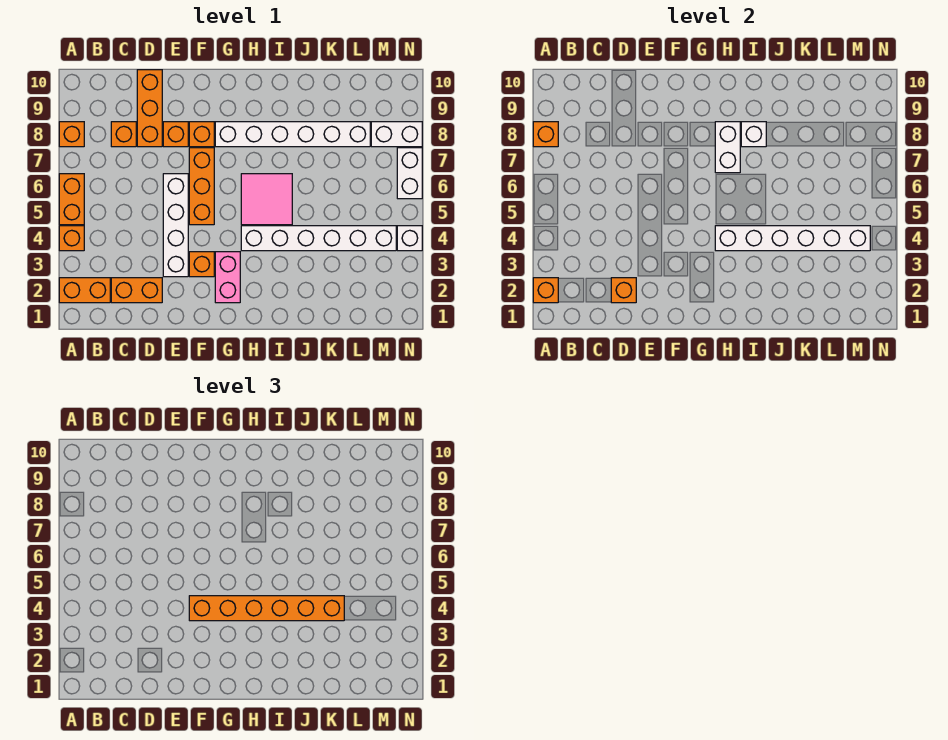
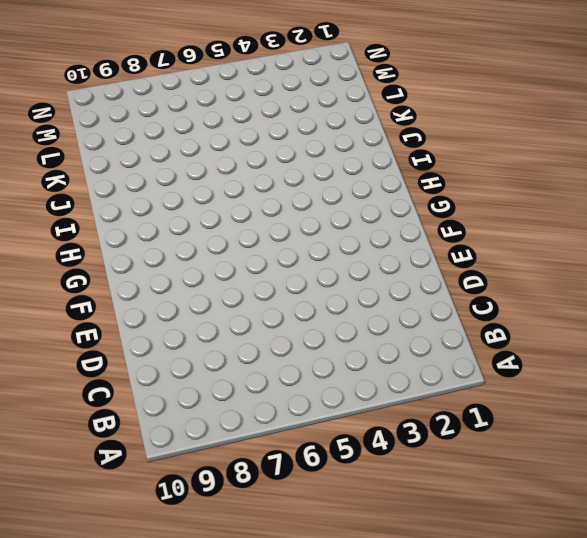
none -> orange brick A2:B2 level 1
none -> orange brick A4 level 1
none -> orange brick A5:A6 level 1

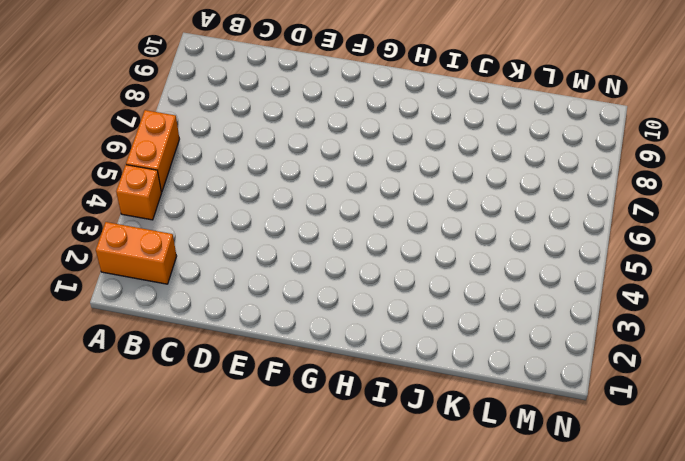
none -> orange brick A8 level 1
none -> orange brick C2:D2 level 1
none -> orange brick C8 level 1

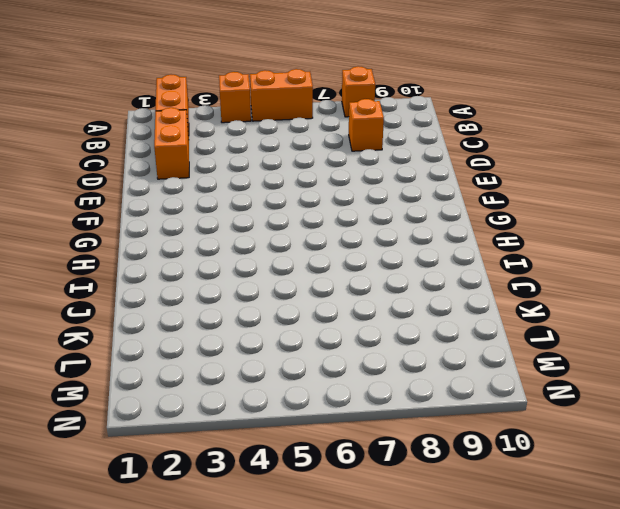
none -> orange brick D8:D10 level 1
none -> white brick E3:E6 level 1
none -> orange brick E8 level 1

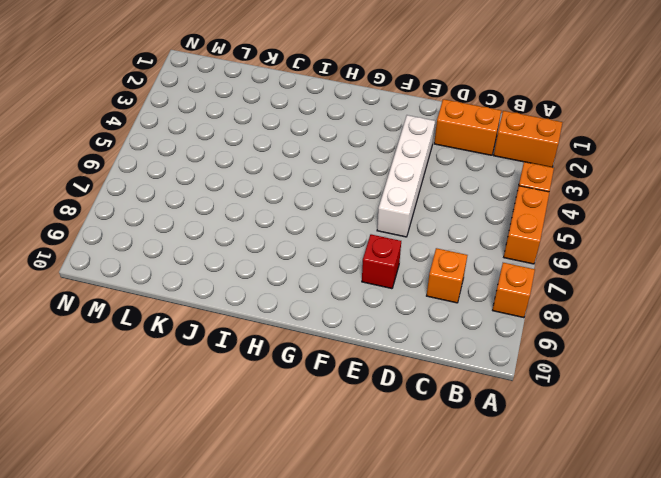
red brick E8 level 1 -> orange brick E8 level 1
none -> orange brick D8:D10 level 1
none -> orange brick F3 level 1
none -> orange brick F5:F7 level 1

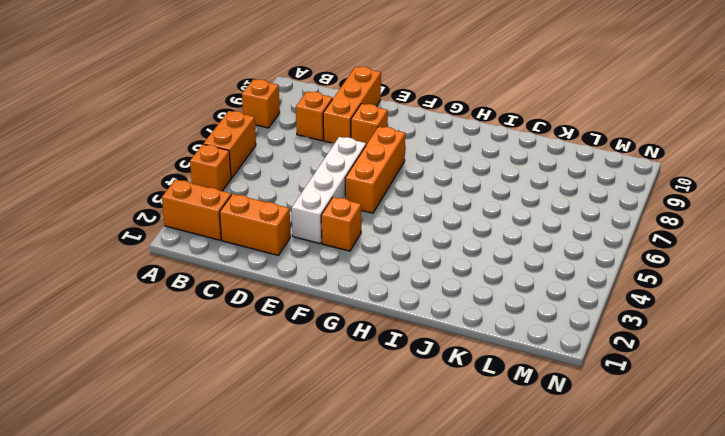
none -> orange brick F8 level 1
none -> pink brick G2:G3 level 1
none -> white brick G8:L8 level 1

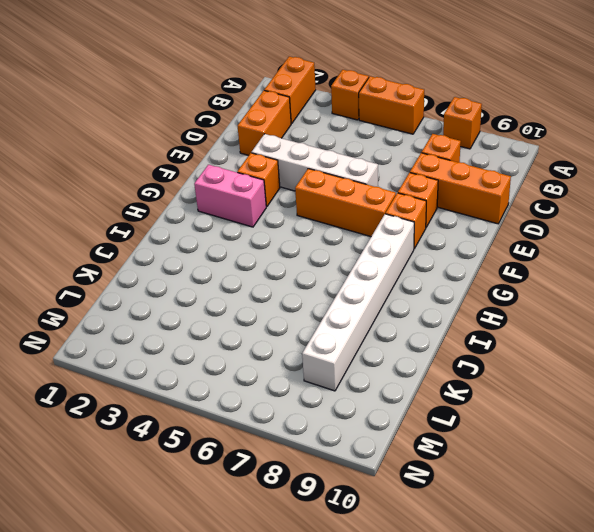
none -> white brick H4:M4 level 1
none -> pink tile H5:I6 level 1
none -> white brick M8:N8 level 1

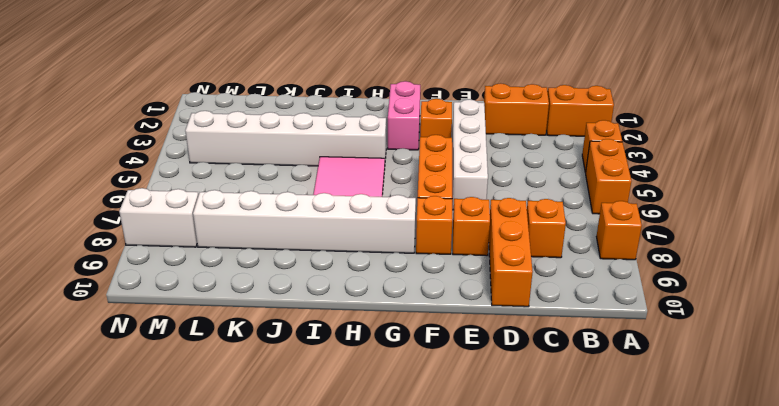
none -> white brick N4 level 1
none -> white brick N6:N7 level 1
none -> orange brick A2 level 2

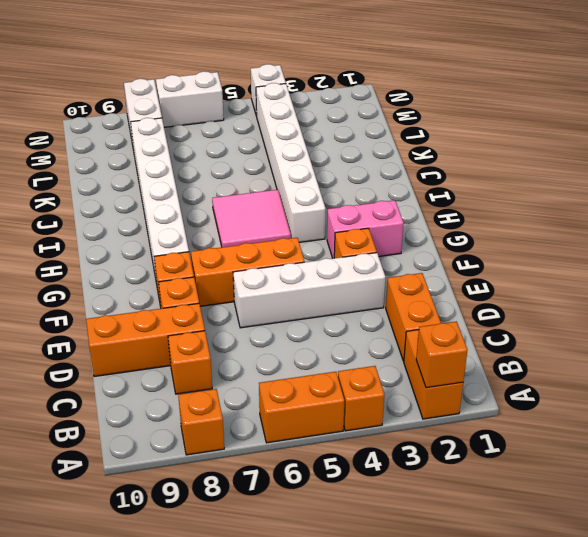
none -> orange brick A8 level 2
none -> orange brick D2 level 2
none -> white brick H4:M4 level 2

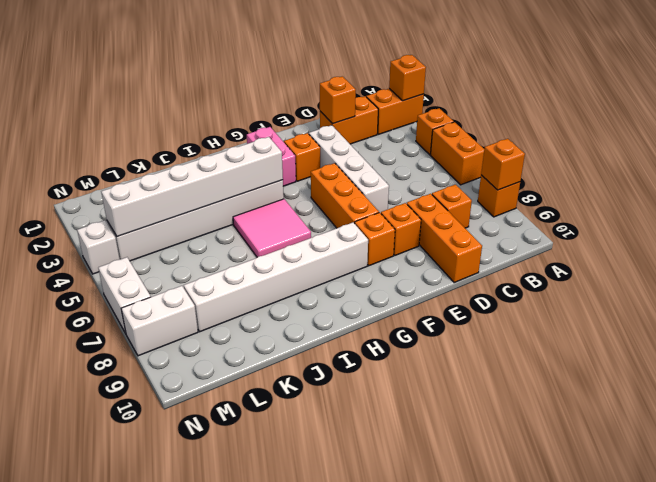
none -> white brick H7:H8 level 2
none -> white brick I8 level 2
none -> orange brick F4:K4 level 3

